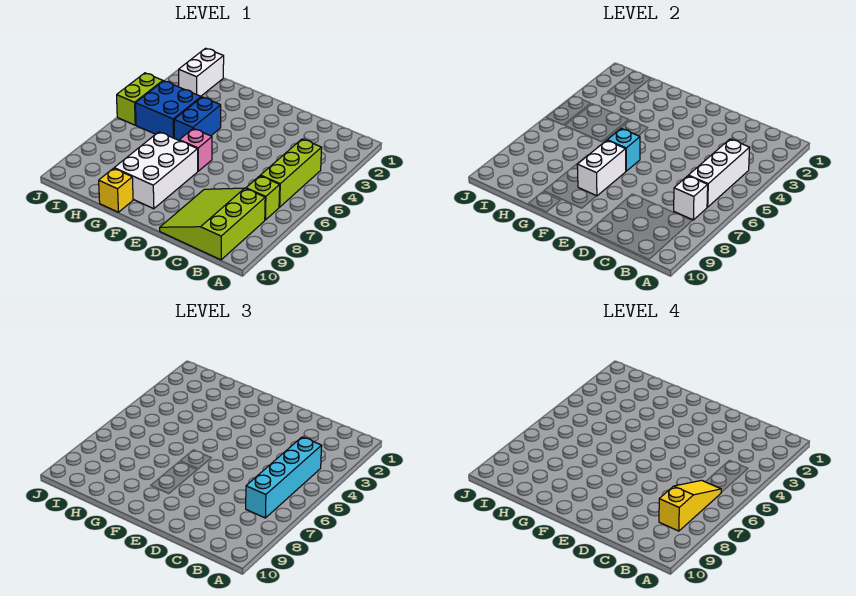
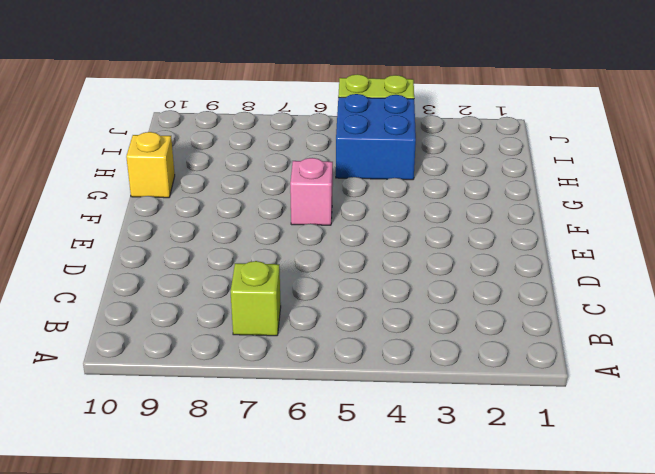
none -> lime brick B4:B6 level 1
none -> lime slope B8:D10 level 1 top B
none -> white brick F7:G9 level 1

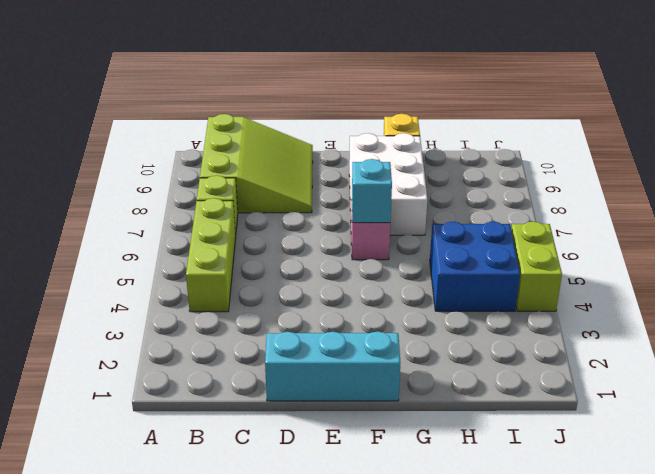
cyan brick D1:F1 level 1 -> none
none -> blue brick G4:G5 level 1
none -> white brick I1:I2 level 1
none -> white brick B4:B6 level 2

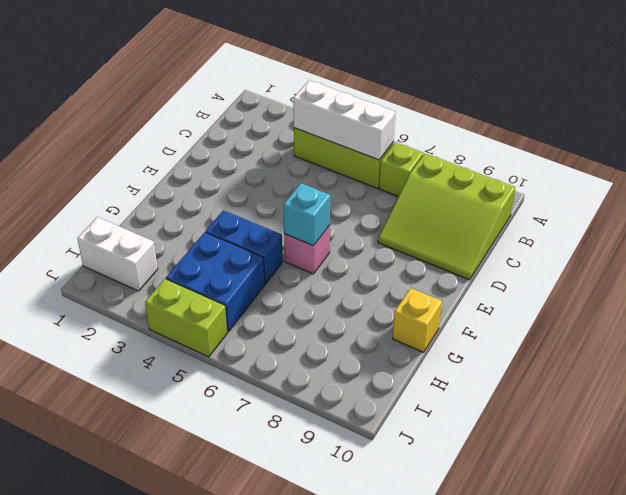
none -> white brick F7:G9 level 1
none -> white brick B7 level 2
none -> white brick F7:F8 level 2

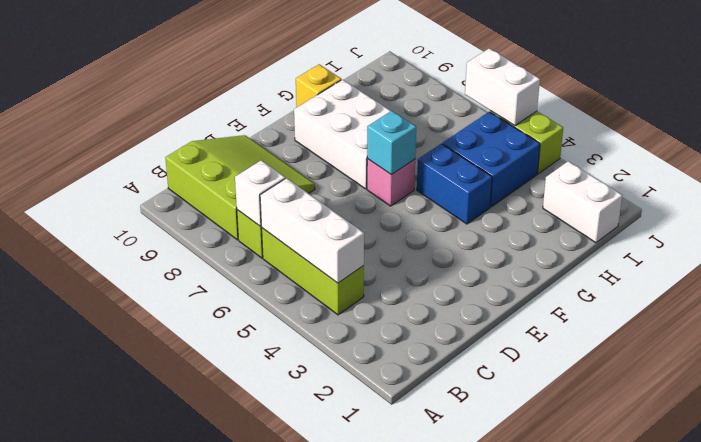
white brick J5:J6 level 2 -> white brick F7:F8 level 2
none -> cyan brick B4:B7 level 3
none -> yellow slope B6:B8 level 4 top 8

